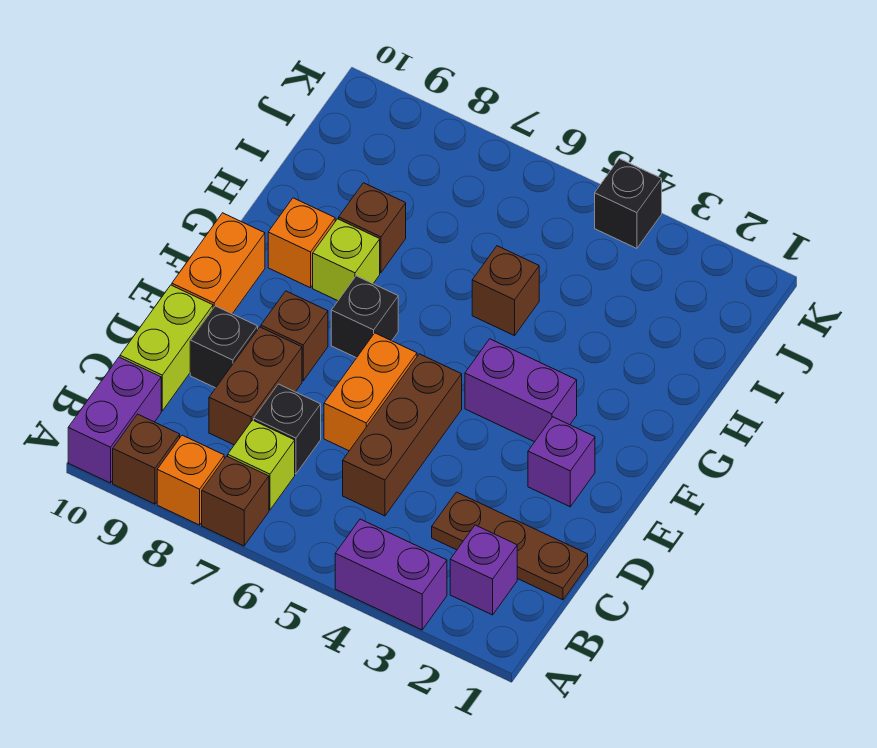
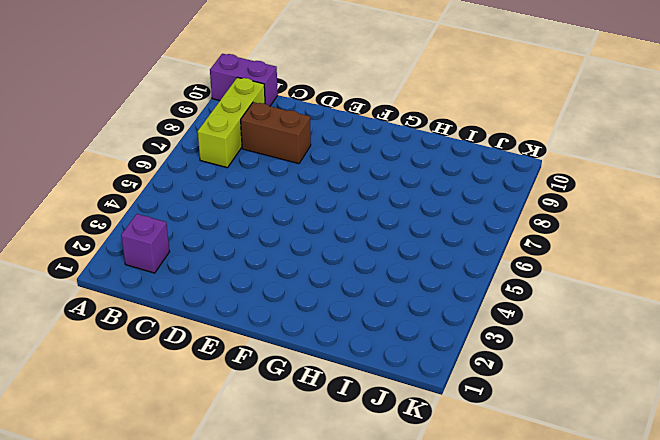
lime brick B7:B9 level 1 -> lime brick B7 level 1
none -> purple brick A3:A4 level 1
none -> brown brick A7 level 1
none -> orange brick A8 level 1

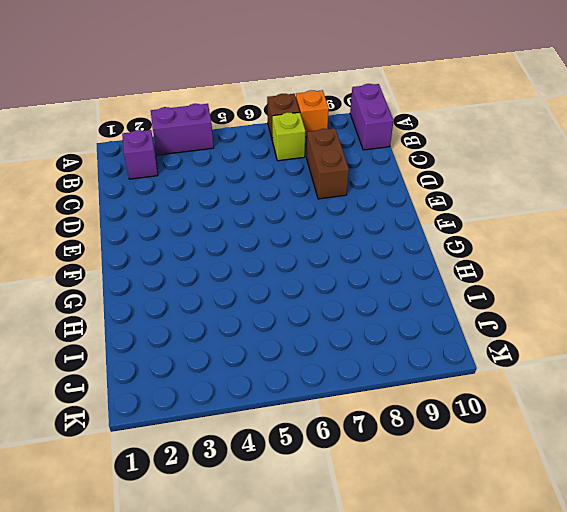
none -> brown brick A9 level 1
none -> brown plate C1:C3 level 1
none -> brown brick C5:E5 level 1

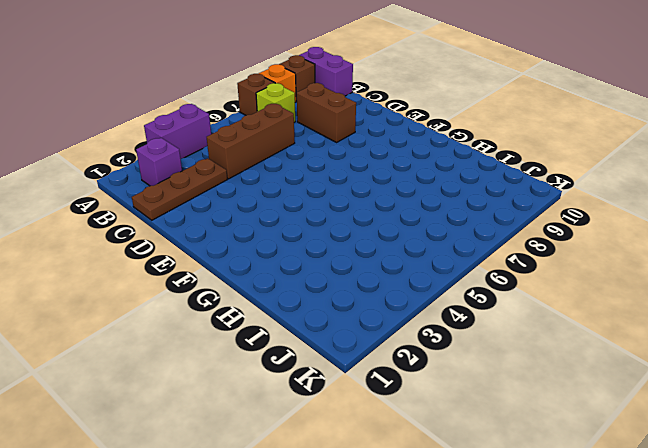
brown brick C4:C6 level 1 -> brown brick C5:E5 level 1
none -> black brick C7 level 1
none -> lime brick C10:D10 level 1
none -> orange brick D6:E6 level 1

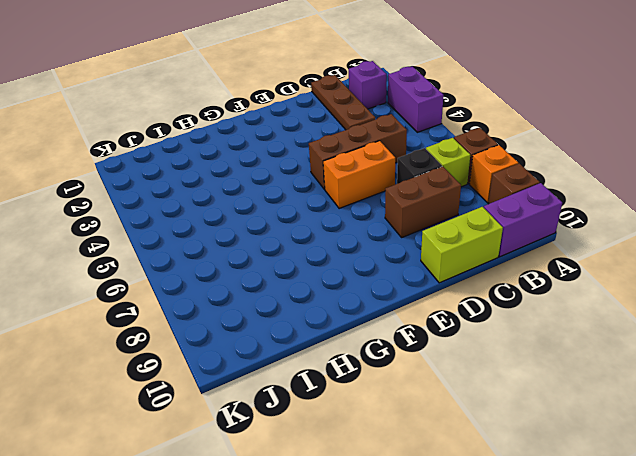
none -> black brick D9 level 1
none -> purple brick E2 level 1
none -> brown brick E8 level 1

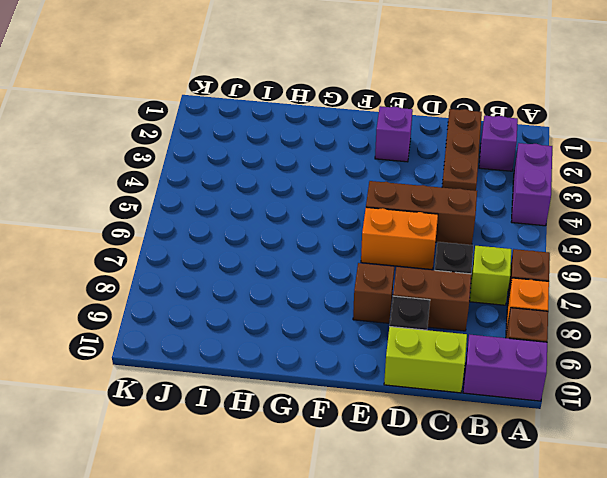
none -> orange brick E10:F10 level 1
none -> purple brick F3:F4 level 1
none -> black brick F7 level 1

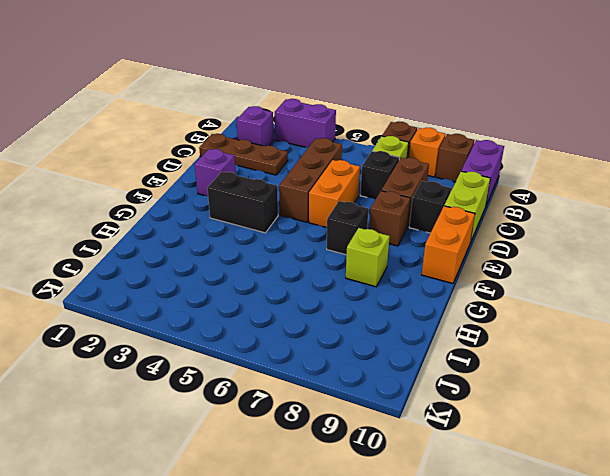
black brick F3:F4 level 1 -> purple brick F3:F4 level 1
none -> orange brick G9 level 1
none -> brown brick H5 level 1
none -> brown brick H8 level 1

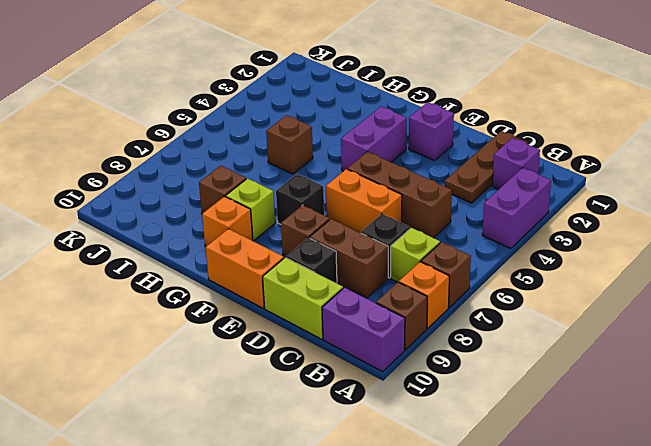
none -> black brick K4 level 1

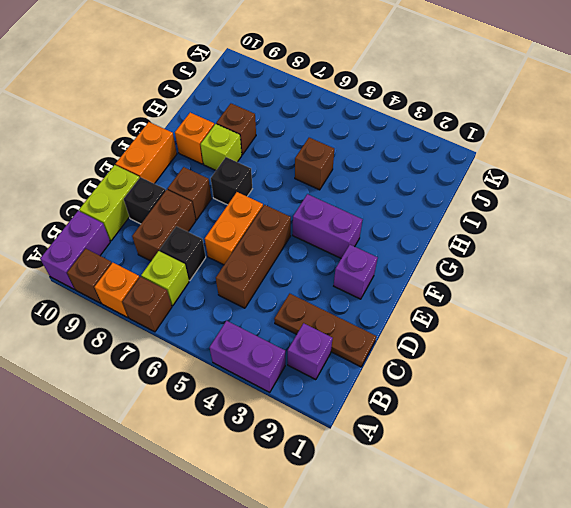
none -> black brick K4 level 1

